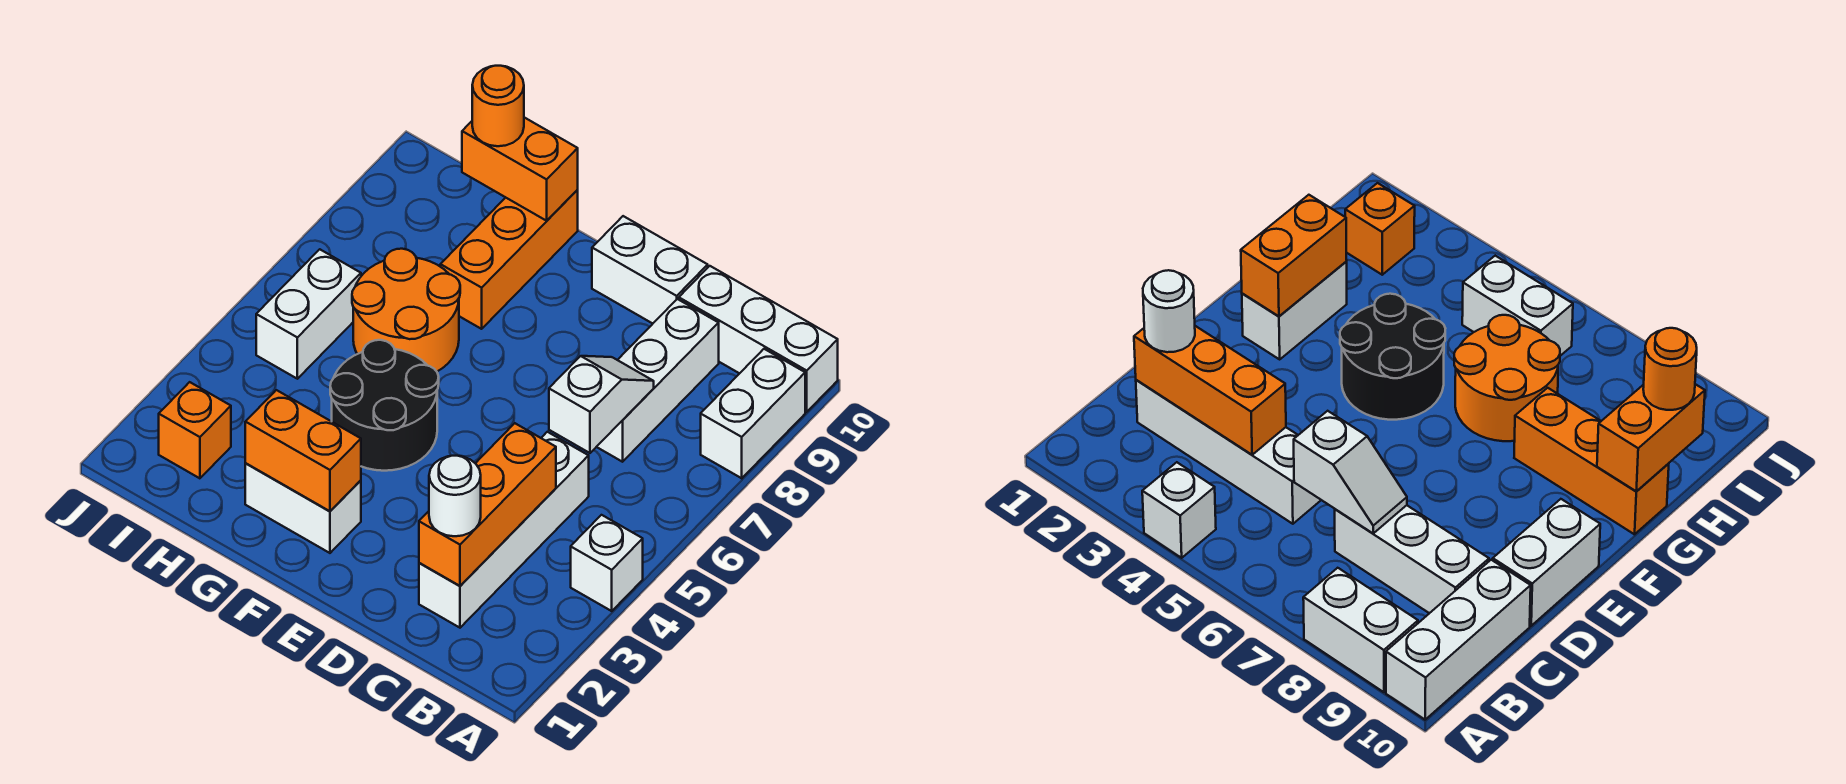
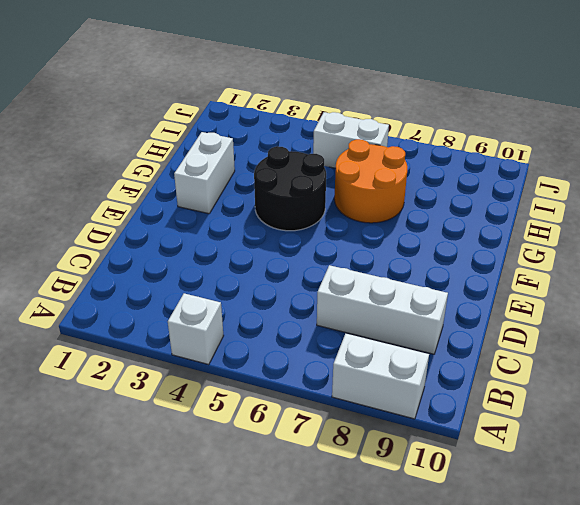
none -> white brick A10:C10 level 1
none -> white brick C2:C5 level 1
none -> white brick D10:E10 level 1

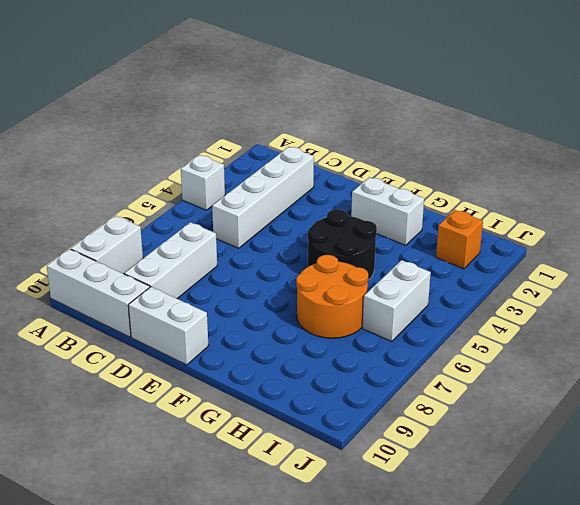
none -> orange brick G8:G10 level 1
none -> orange brick C2:C4 level 2
none -> white slope C6:C7 level 2 top 6

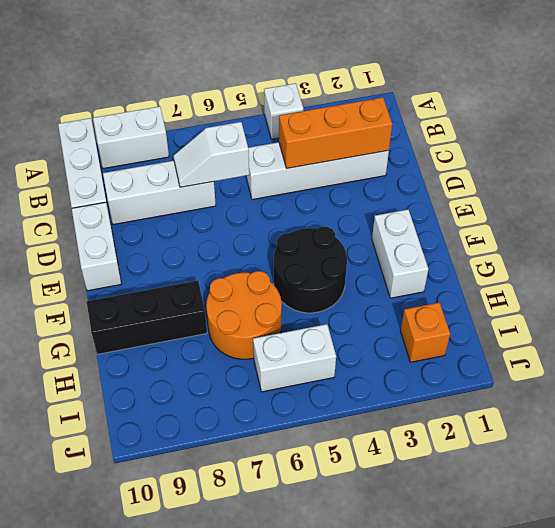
black brick G8:G10 level 1 -> orange brick G8:G10 level 1
none -> orange brick F2:G2 level 2
none -> orange brick G10:H10 level 2
none -> white round brick C2 level 3

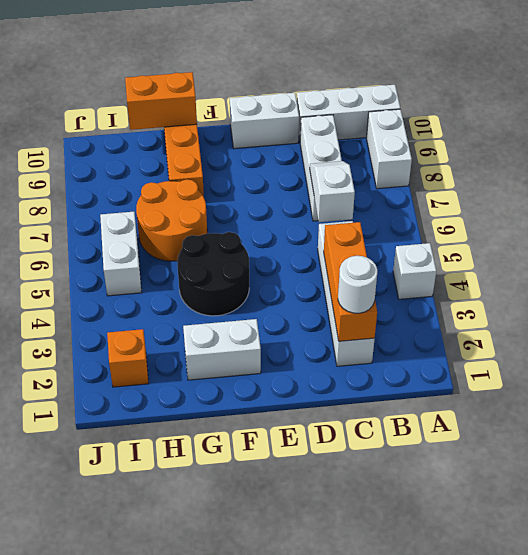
none -> orange brick F2:G2 level 2
none -> orange round brick H10 level 3

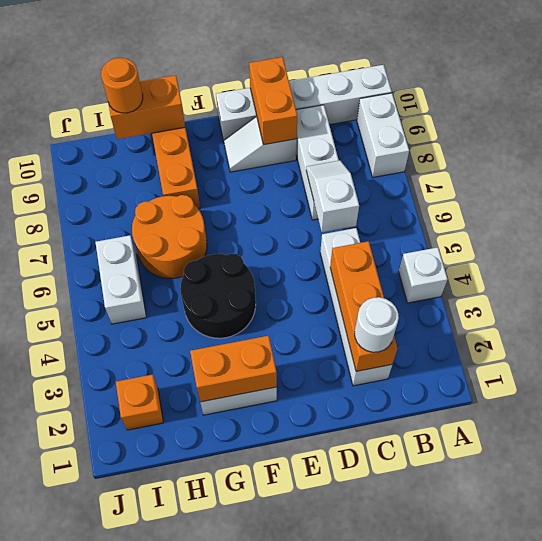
white slope D9:E9 level 1 top D -> none
orange brick D9:D10 level 2 -> none

